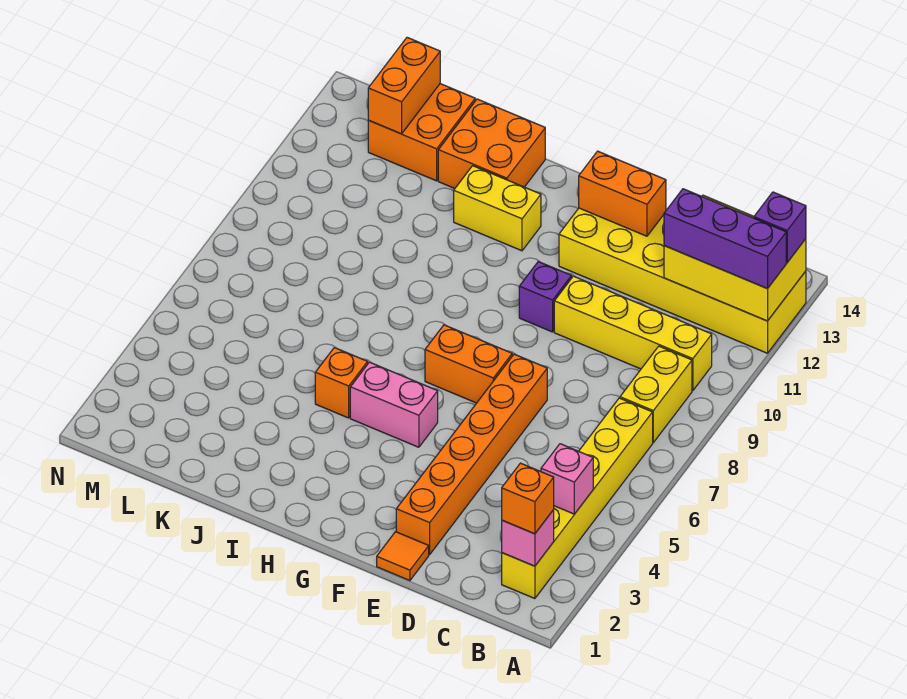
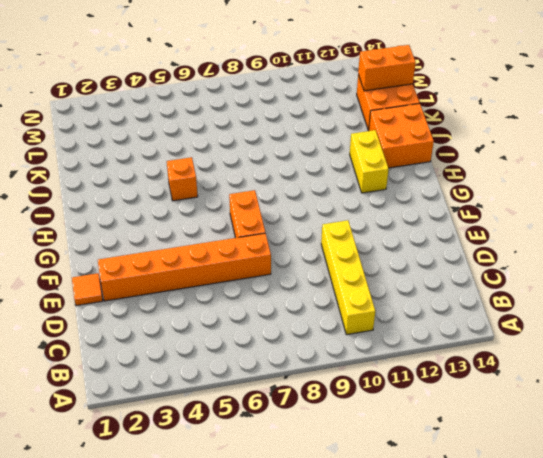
none -> yellow brick A12:F13 level 1
none -> yellow brick B2:B7 level 1
none -> yellow brick B8:B9 level 1

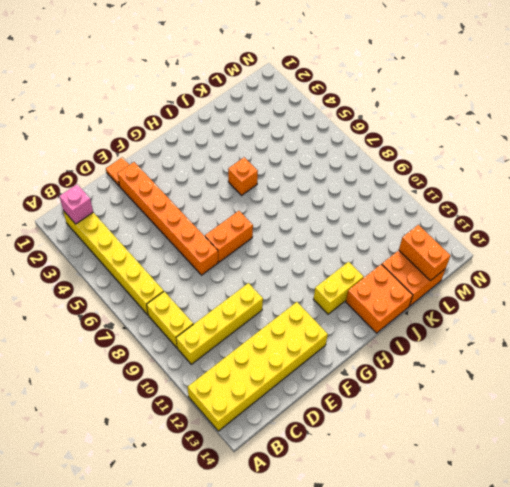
none -> purple brick F10 level 1
none -> pink brick G5:H5 level 1
none -> yellow brick A12:C13 level 2

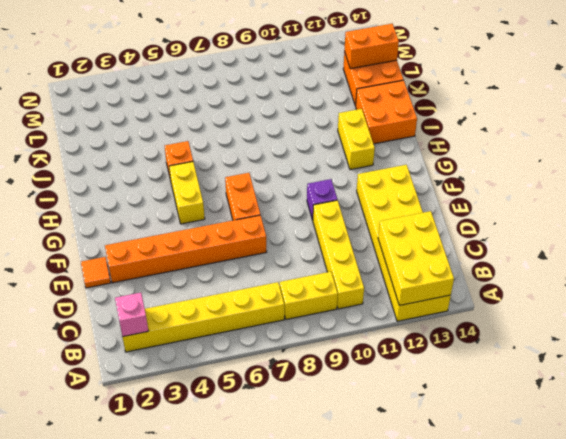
yellow brick G5:H5 level 1 -> pink brick G5:H5 level 1
none -> pink brick B4 level 2
none -> orange brick E13:F13 level 2
none -> purple brick A12:C12 level 3

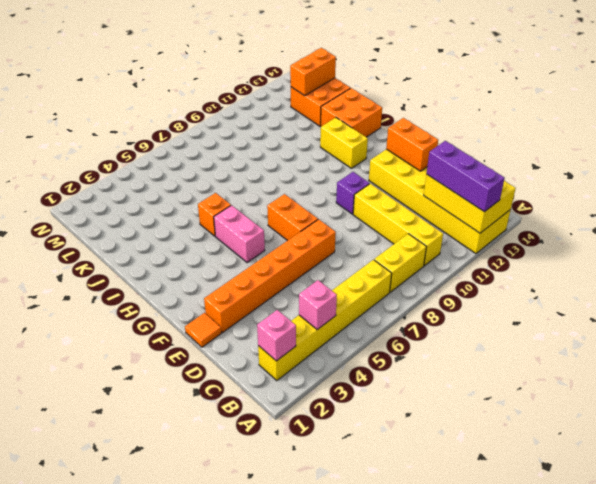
none -> purple brick A13 level 3
none -> orange brick B2 level 3

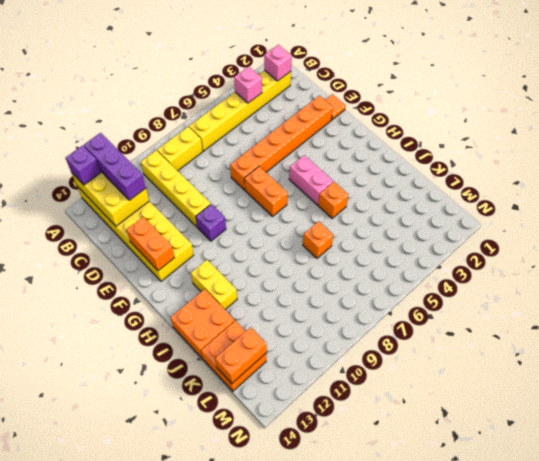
orange brick J7 level 1 -> orange brick B2 level 3

